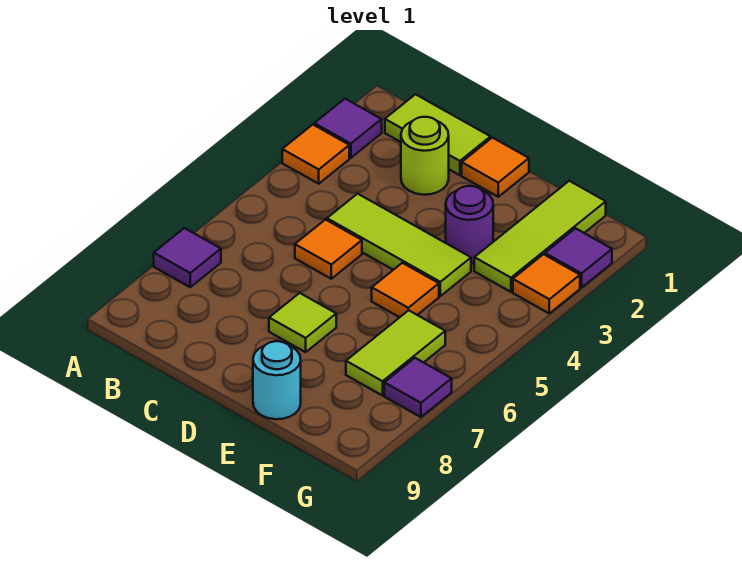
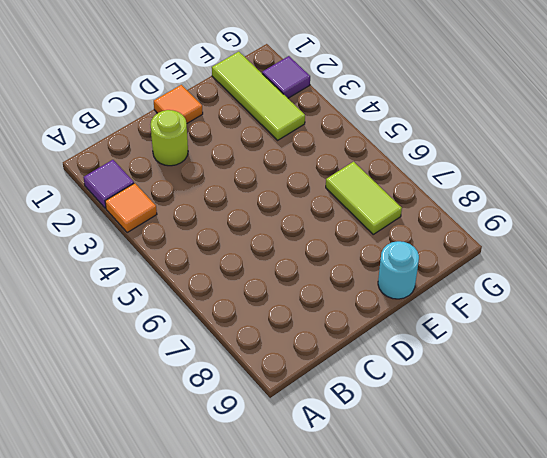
none -> purple tile A7 level 1
none -> lime tile B1:C1 level 1
none -> lime tile C4:E4 level 1

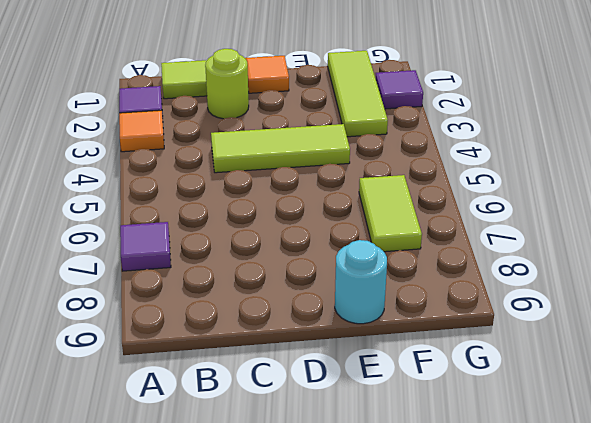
none -> orange tile C5 level 1
none -> lime tile D7 level 1
none -> purple round brick E3 level 1

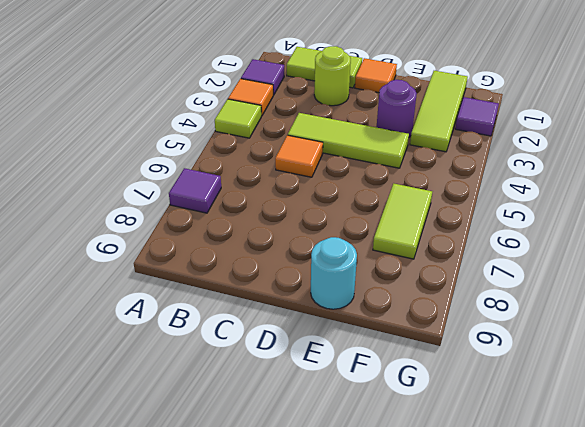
lime tile A4 level 1 -> lime tile D7 level 1
none -> orange tile E5 level 1
none -> orange tile G3 level 1
none -> purple tile G7 level 1

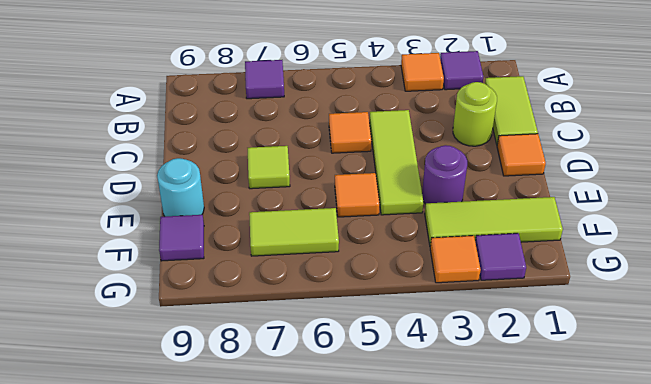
purple tile F9 level 1 -> purple tile G7 level 1

